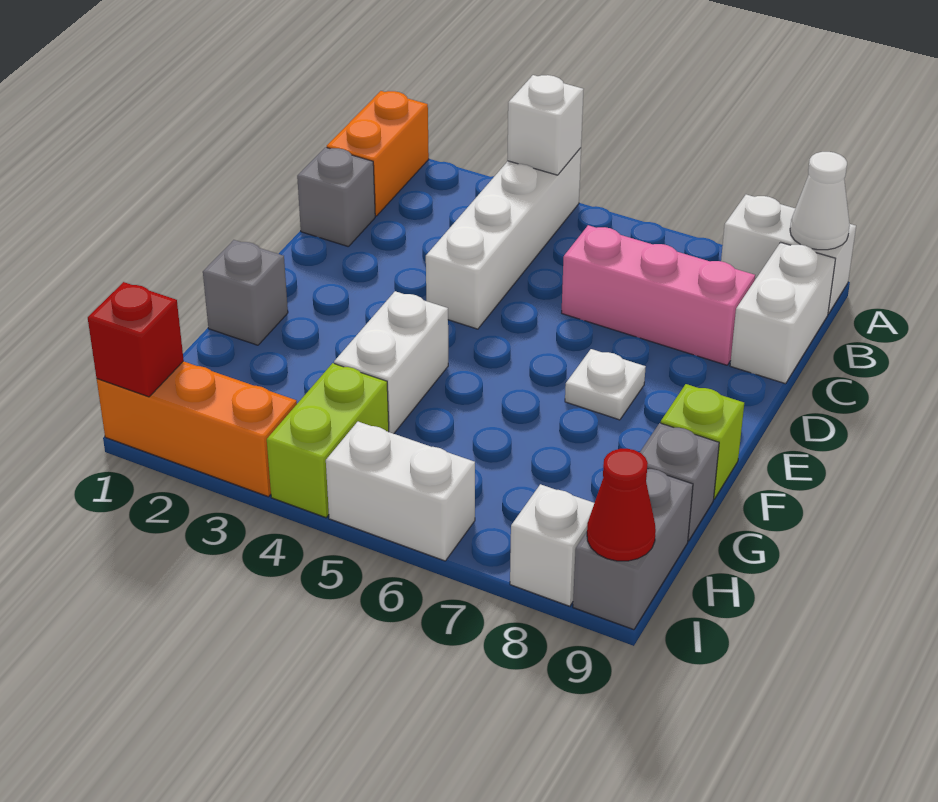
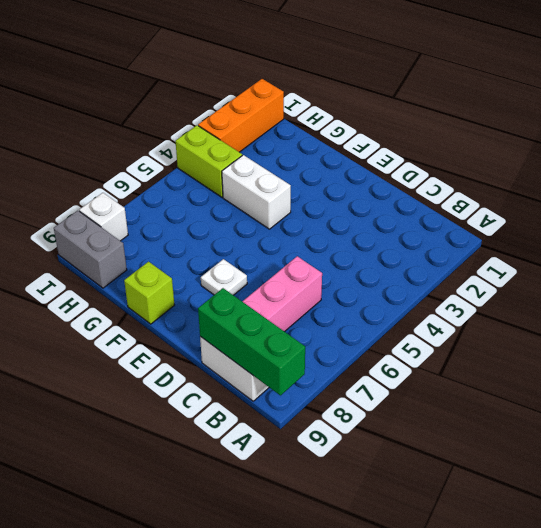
green brick A9:C9 level 2 -> white cone A9 level 2
none -> orange brick A1:B1 level 1
none -> white brick A4:D4 level 1
none -> white brick A8:A9 level 1

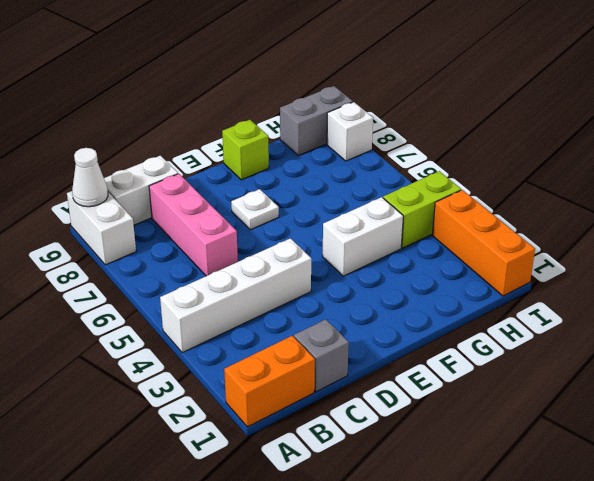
none -> grey brick F1 level 1
none -> grey brick G9 level 1
none -> white brick I5:I6 level 1

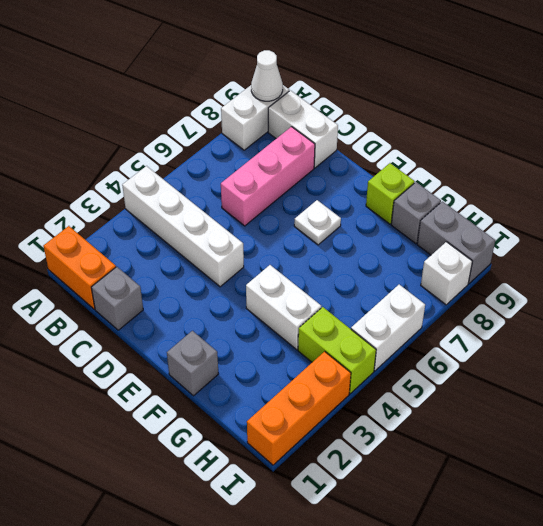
none -> white brick A4 level 2
none -> red brick I1 level 2
none -> red cone I9 level 2

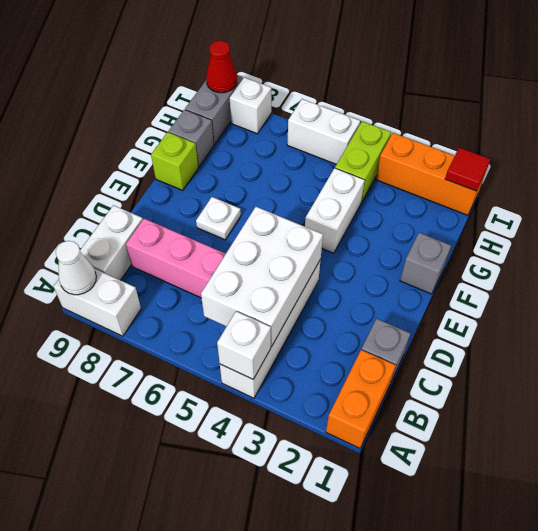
white brick B4:D5 level 2 -> none
red tile I1 level 2 -> red brick I1 level 2

